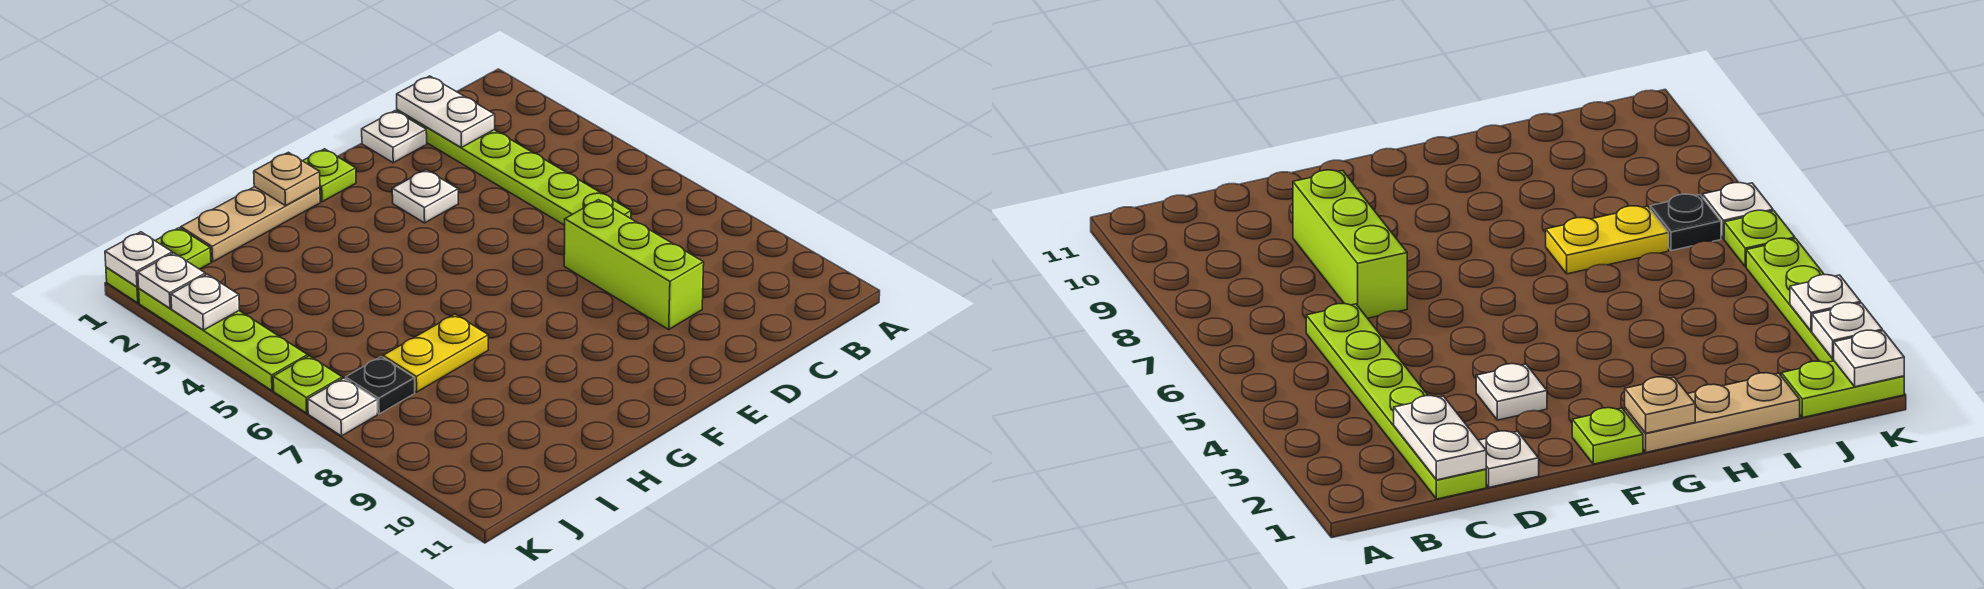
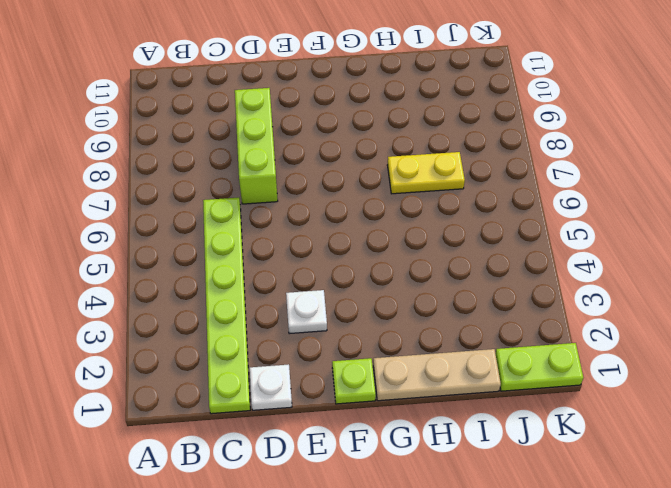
none -> black plate J7 level 1
none -> lime plate K2:K5 level 1
none -> lime plate K6 level 1

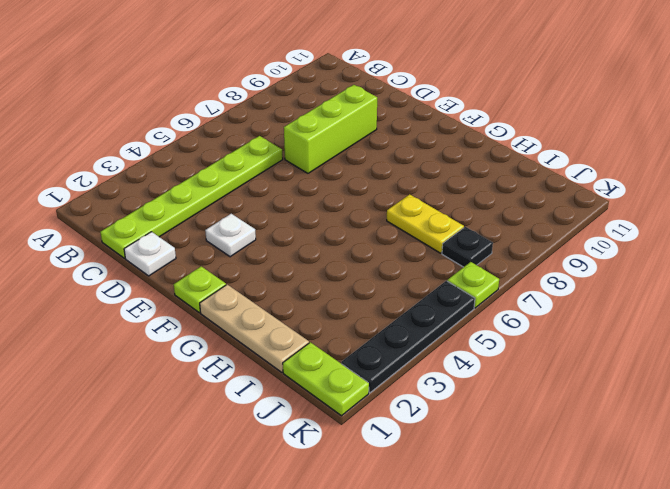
black plate K2:K5 level 1 -> lime plate K2:K5 level 1
none -> white plate K7 level 1
none -> white plate C1:C2 level 2
none -> tan plate G1 level 2

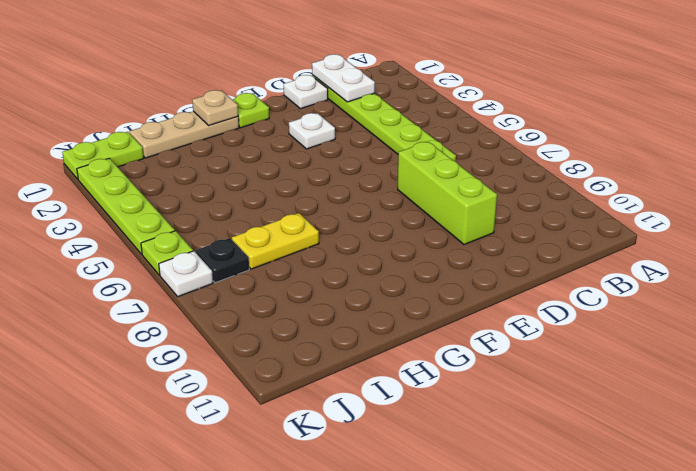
none -> white plate K1 level 2
none -> white plate K2 level 2
none -> white plate K3 level 2

